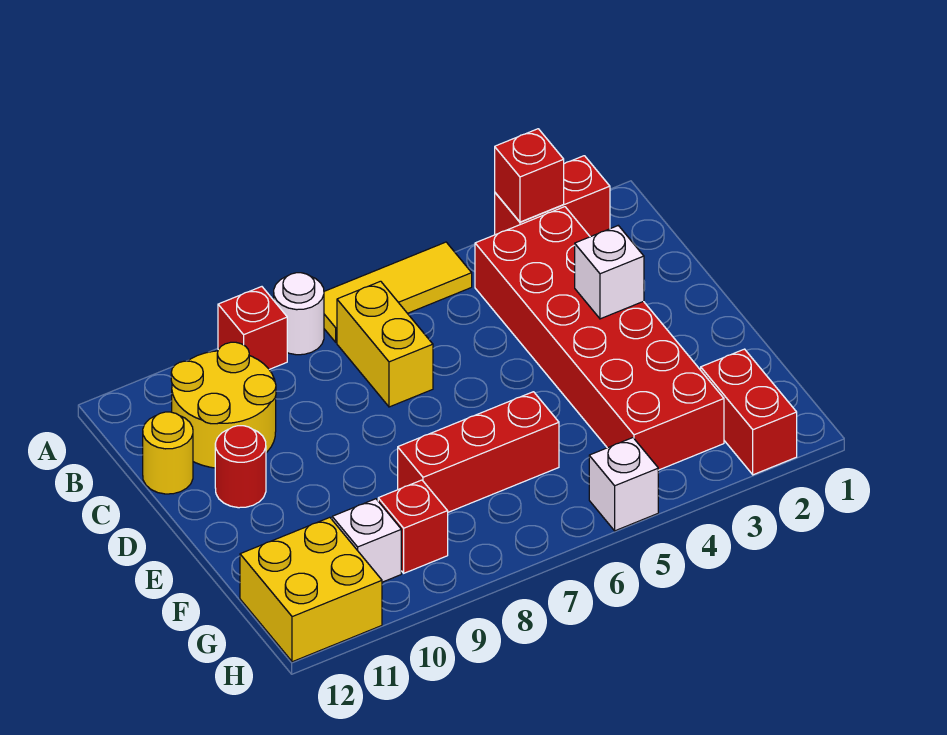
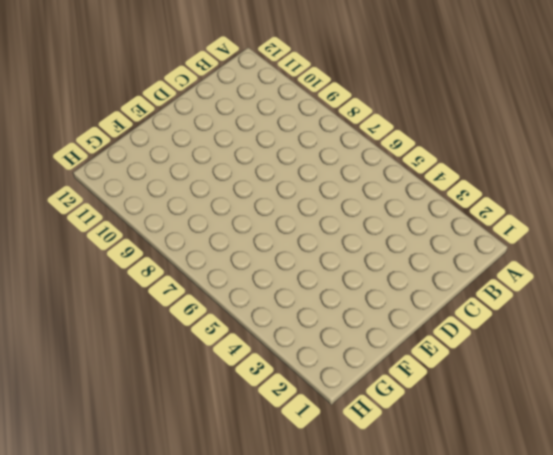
none -> red brick A2:A3 level 1
none -> yellow tile A5:A7 level 1
none -> white round brick A8 level 1

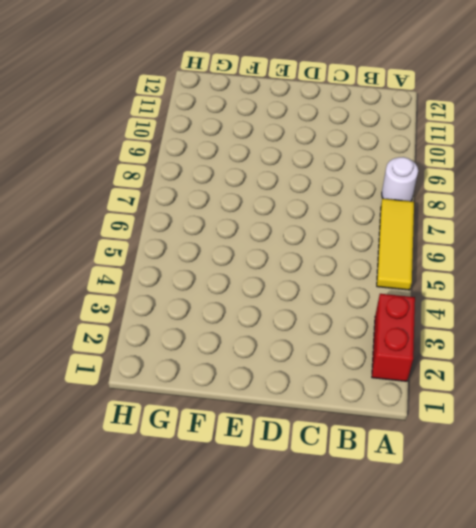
none -> red brick A9 level 1
none -> red brick B3:G4 level 1
none -> yellow brick B7:C7 level 1

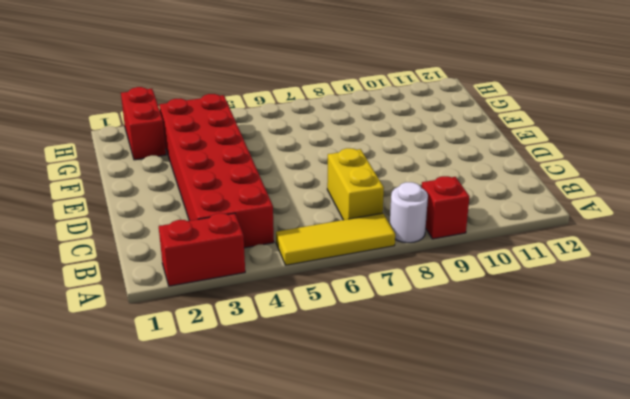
none -> yellow round brick B10:C11 level 1
none -> yellow round brick C12 level 1
none -> red round brick D11 level 1

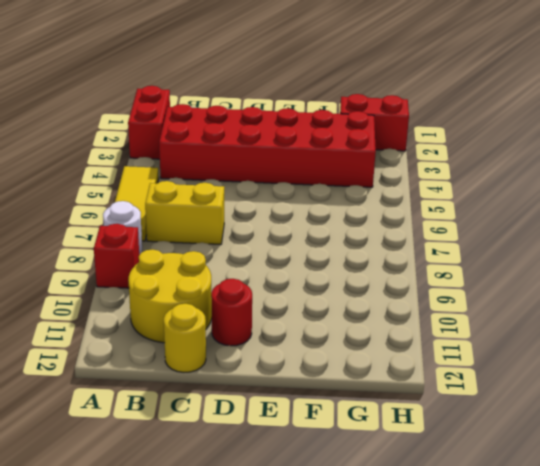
none -> red brick F6:F8 level 1
none -> red brick G9 level 1
none -> white brick G10 level 1

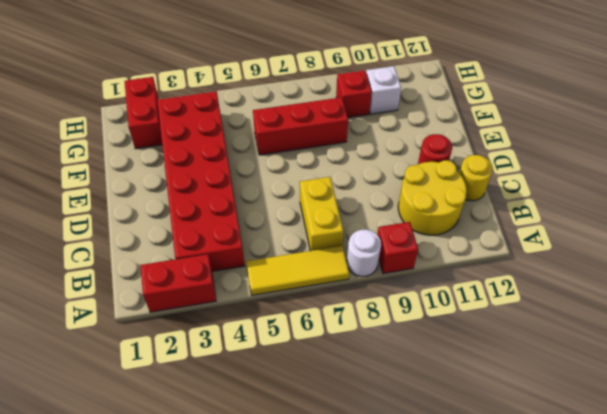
none -> yellow brick G11:H12 level 1
none -> white brick H5 level 1
none -> red brick A3 level 2

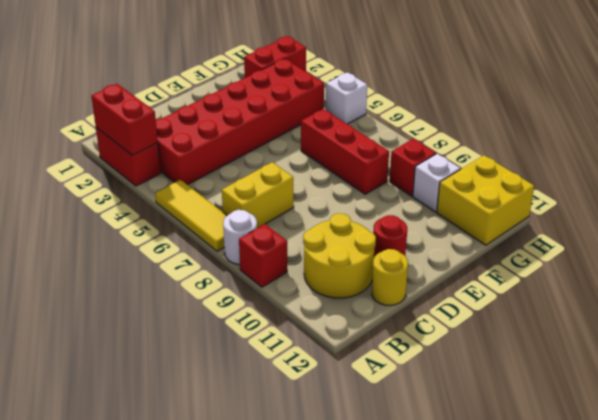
red brick A2:A3 level 2 -> red brick A3 level 2
none -> white brick D3 level 2

